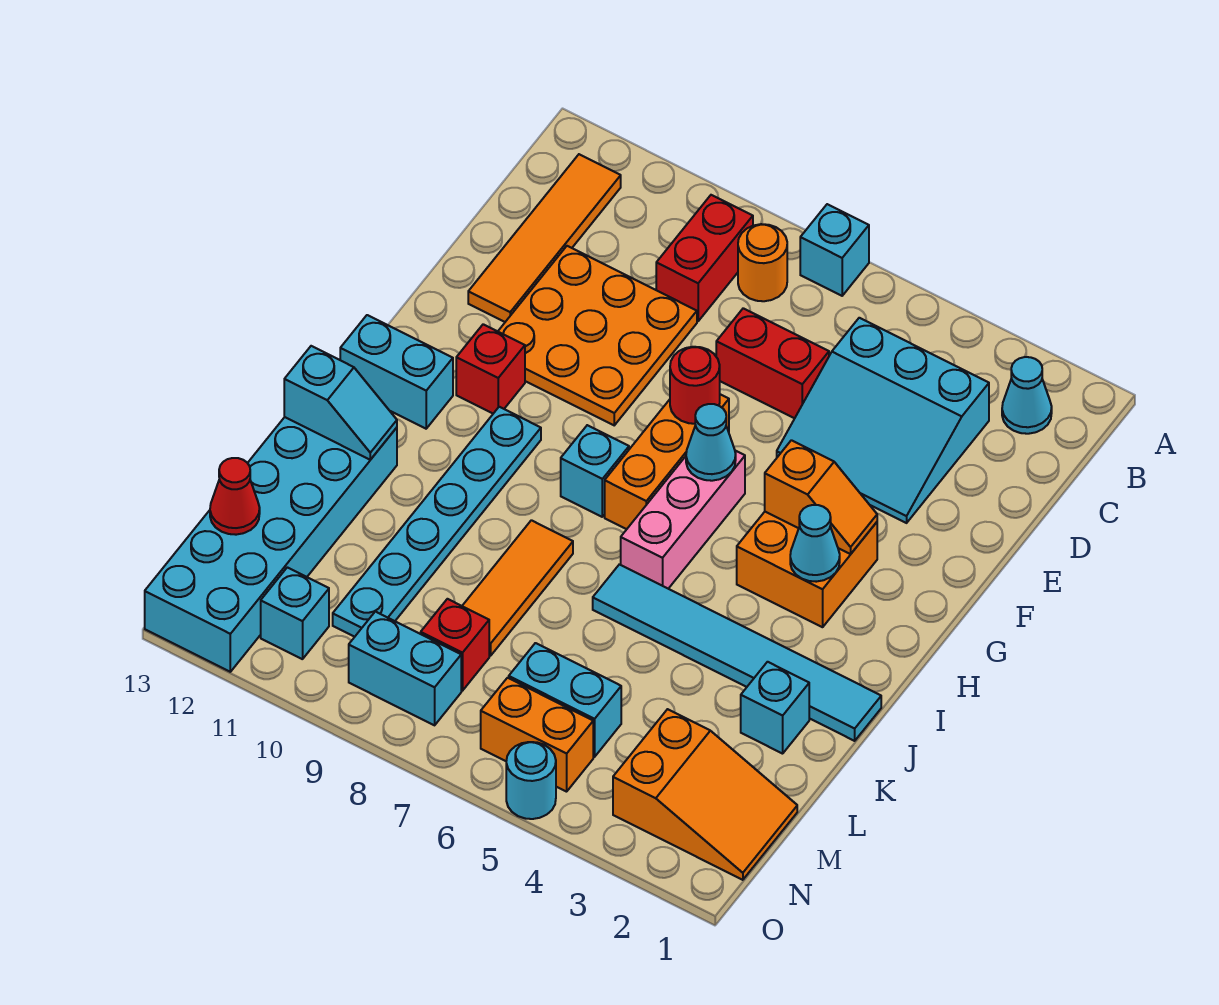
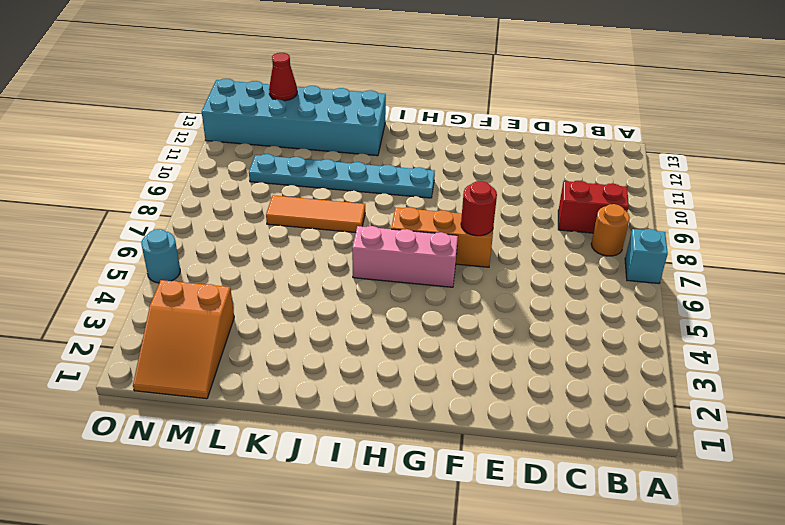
none -> cyan cone B2 level 1
none -> orange tile B12:E12 level 1
none -> cyan slope C3:E5 level 1 top C
none -> red brick D6:D7 level 1

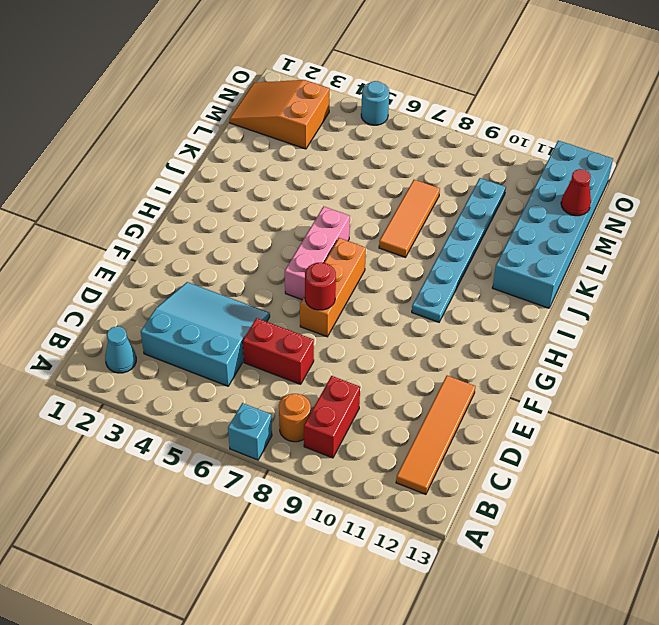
none -> orange plate D9:F11 level 1
none -> orange brick G3:H4 level 1
none -> red brick G11 level 1
none -> cyan brick H8 level 1

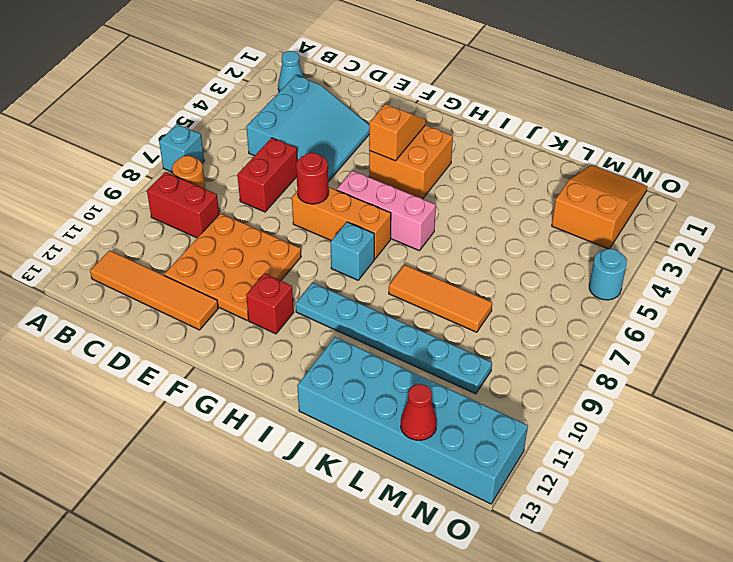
none -> cyan brick H12:H13 level 1
none -> cyan tile J1:J6 level 1
none -> cyan brick K2 level 1
none -> cyan brick M5:M6 level 1

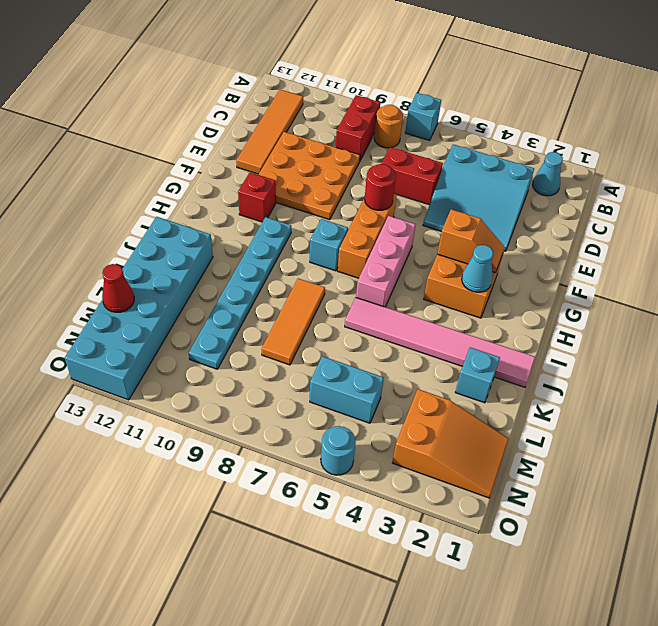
pink tile J1:J6 level 1 -> cyan tile J1:J6 level 1
none -> cyan brick H12:H13 level 1
none -> red brick M8 level 1
none -> orange brick N5:N6 level 1
none -> cyan brick N8:N9 level 1

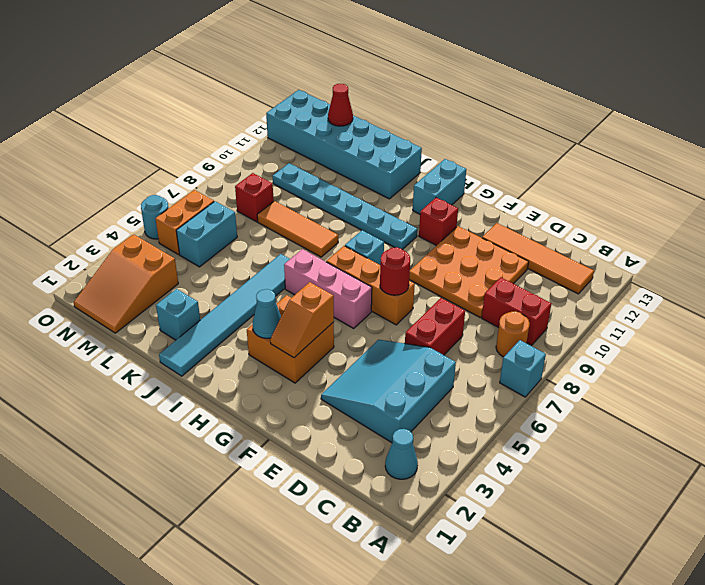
none -> cyan brick N8:N9 level 1
none -> cyan brick N11 level 1
none -> cyan cone G6 level 2
none -> cyan slope J12:J13 level 2 top 13

